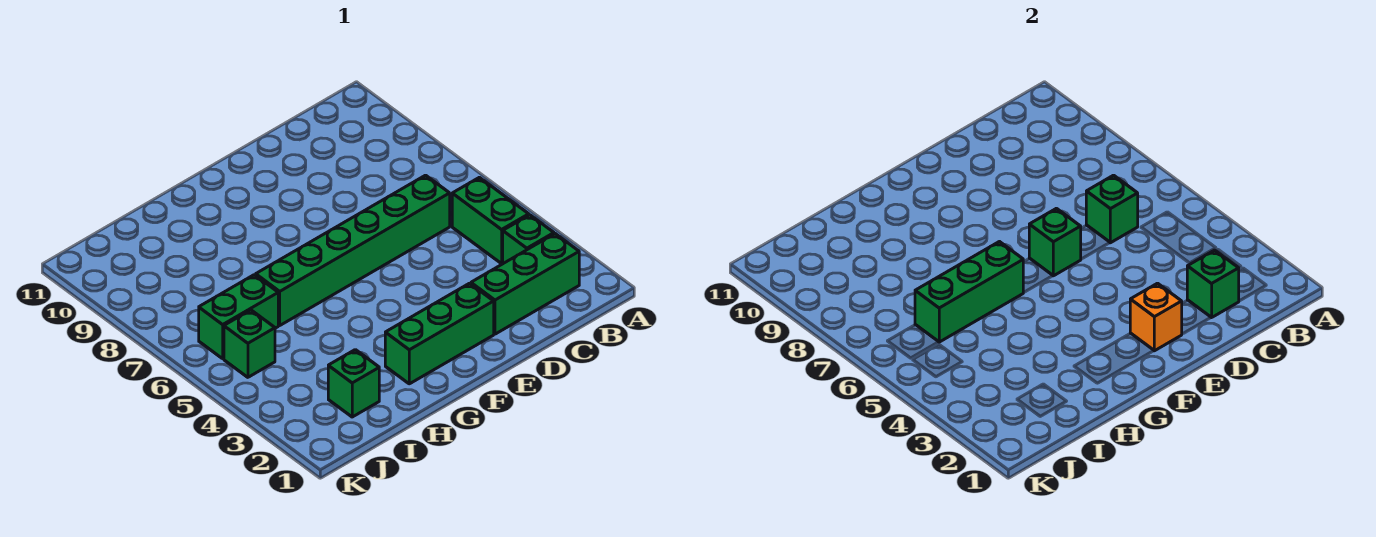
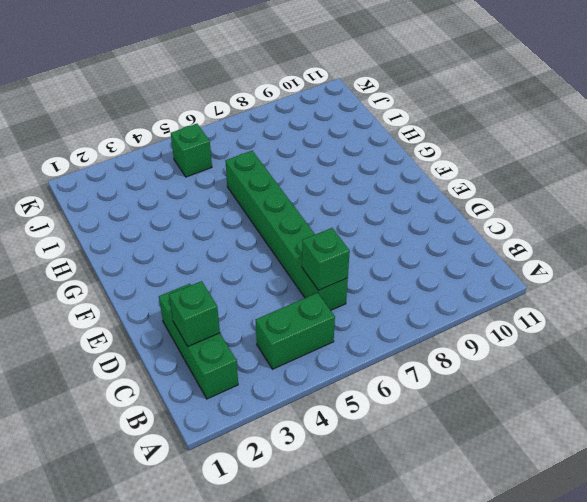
none -> green brick B3 level 1
none -> green brick E2:G2 level 1
none -> green brick I2 level 1

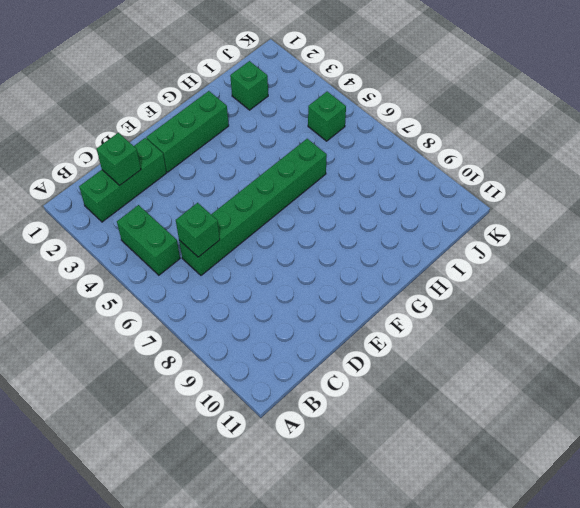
none -> green brick B3 level 1
none -> green brick I6:J6 level 1
none -> orange brick E2 level 2

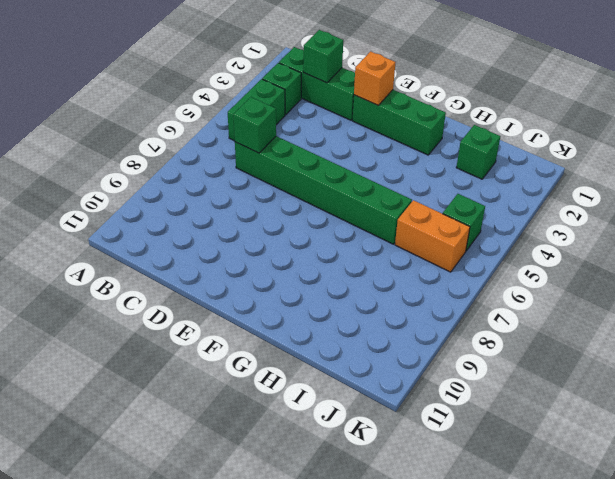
orange brick I6:J6 level 1 -> green brick I6:J6 level 1
none -> green brick E6 level 2
none -> green brick G6:I6 level 2

